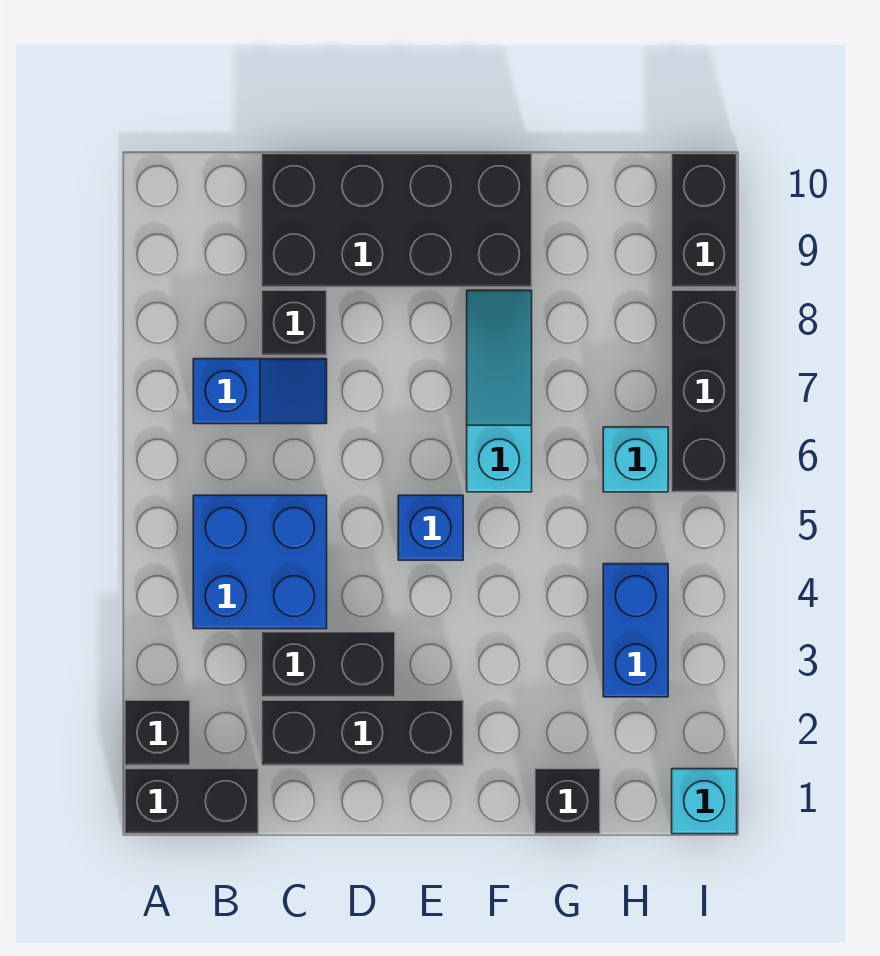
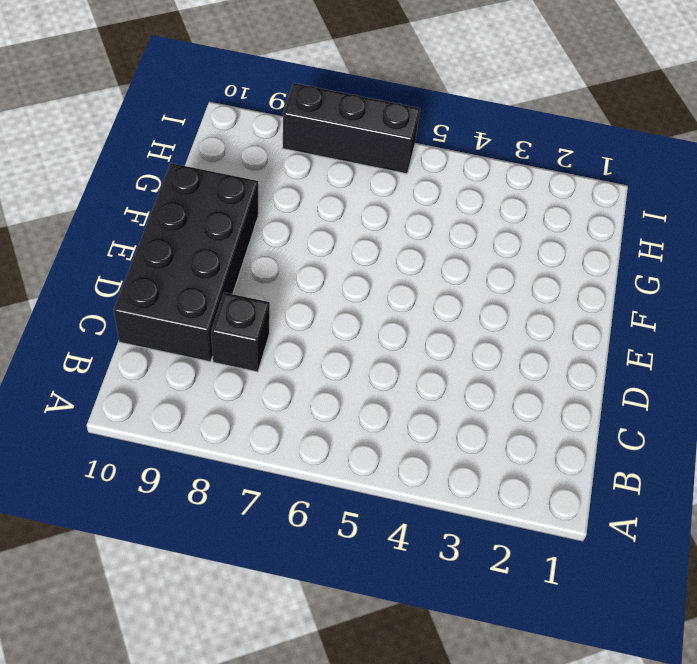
none -> black brick A1:B1 level 1
none -> black brick A2 level 1
none -> blue brick B4:C5 level 1

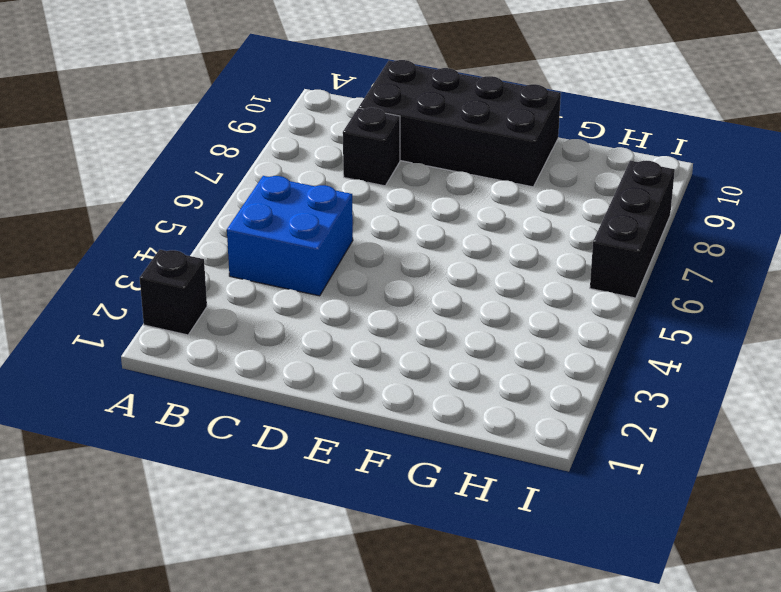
none -> black brick A1:B1 level 1
none -> blue slope B7:C7 level 1 top B
none -> black brick C2:E2 level 1

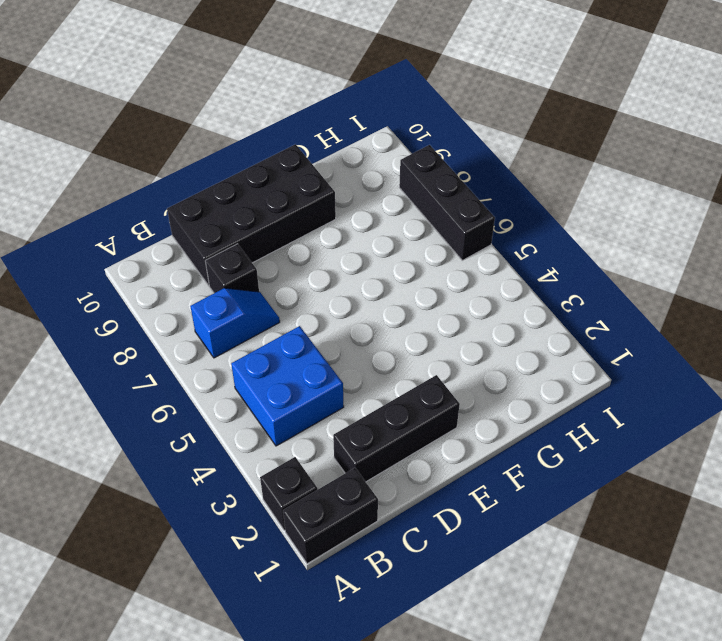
none -> black brick C3:D3 level 1
none -> blue brick E5 level 1
none -> cyan slope F6:F8 level 1 top 6

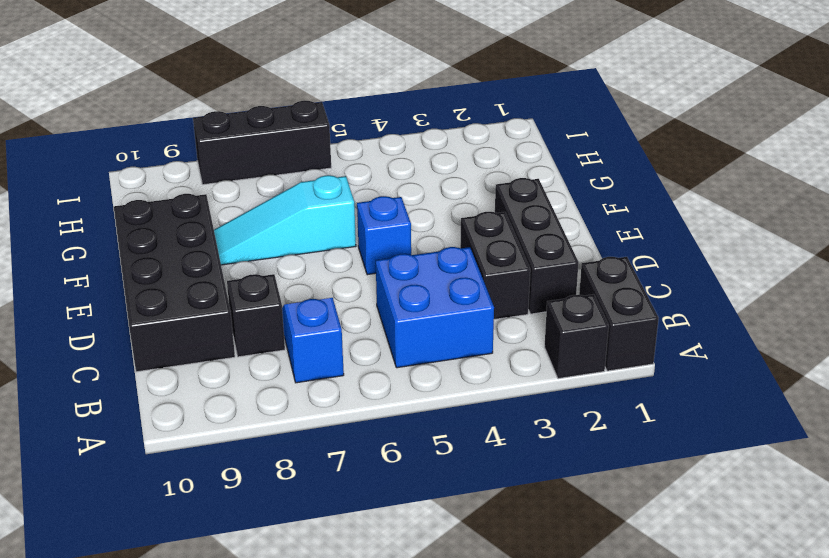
none -> black brick G1 level 1
none -> blue brick H3:H4 level 1
none -> cyan brick H6 level 1

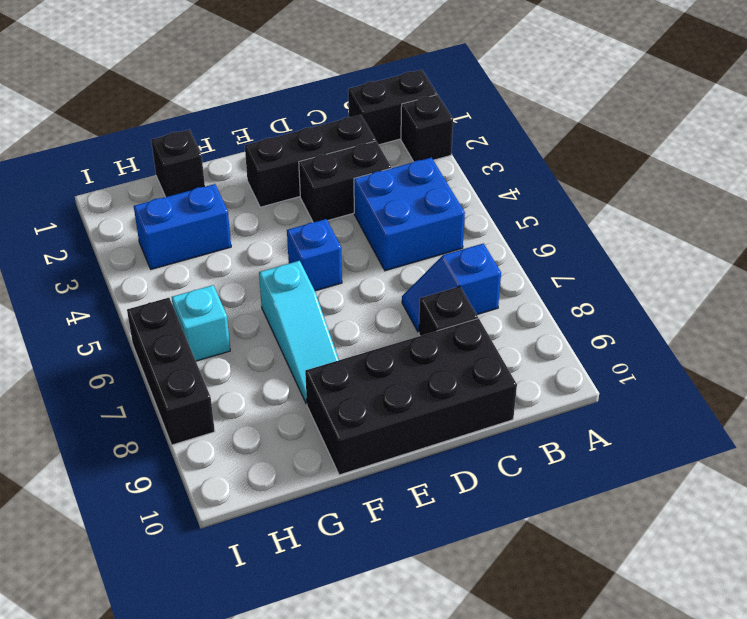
blue brick G3:H3 level 1 -> blue brick H3:H4 level 1
none -> cyan brick I1 level 1
none -> black brick I9:I10 level 1

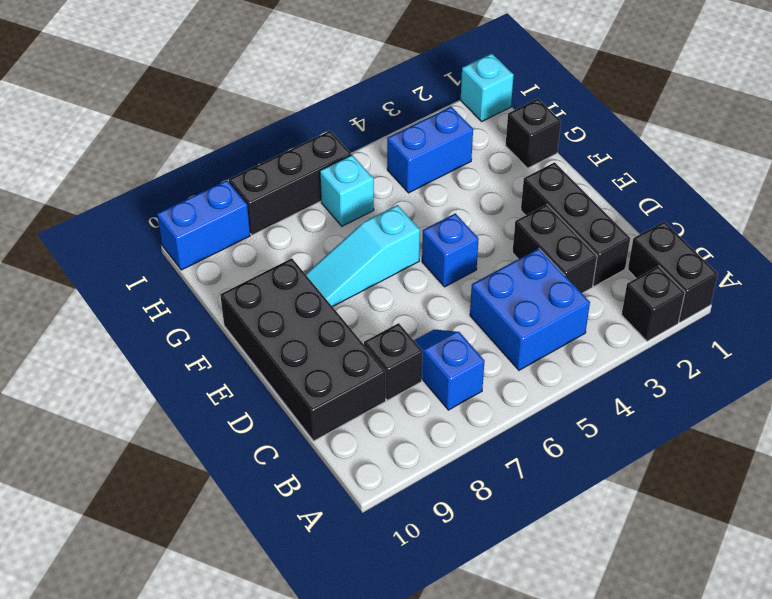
blue brick I9:I10 level 1 -> black brick I9:I10 level 1

